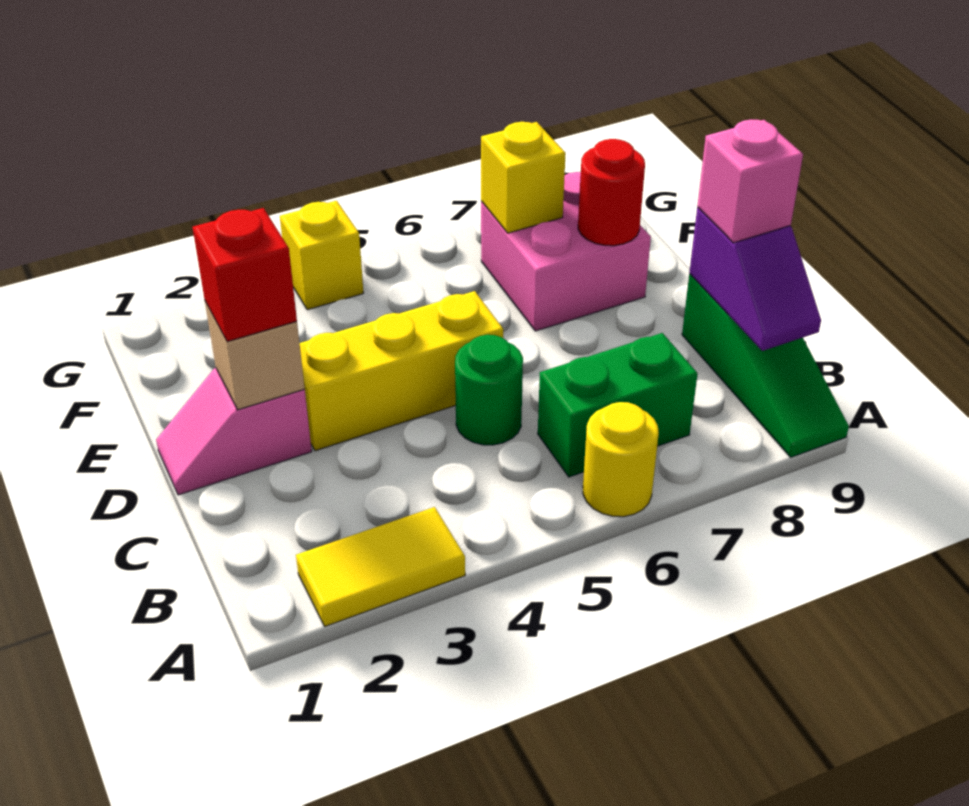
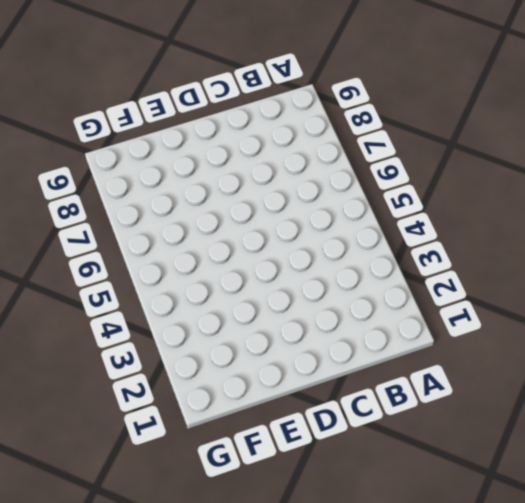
none -> yellow tile A2:A3 level 1
none -> yellow round brick A6 level 1
none -> green slope A9:C9 level 1 top C

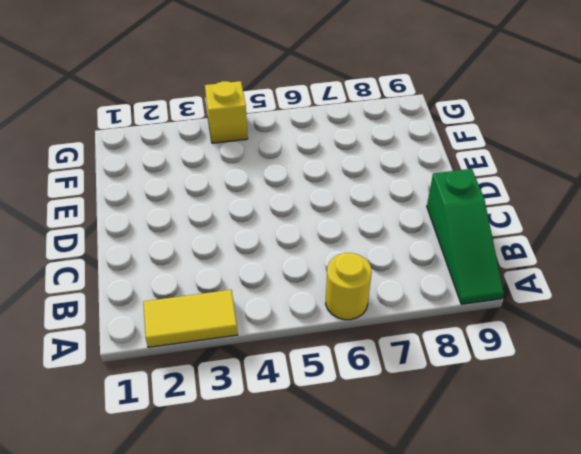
none -> green brick B6:B7 level 1
none -> green round brick C5 level 1
none -> pink slope D1:D2 level 1 top 2

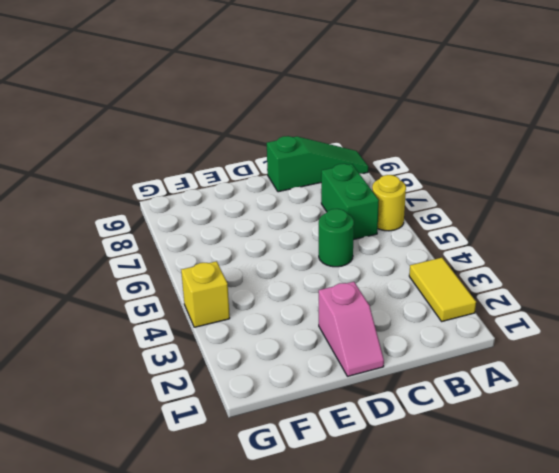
none -> yellow brick D3:D5 level 1
none -> pink brick E7:F8 level 1
none -> purple slope B9:C9 level 2 top C

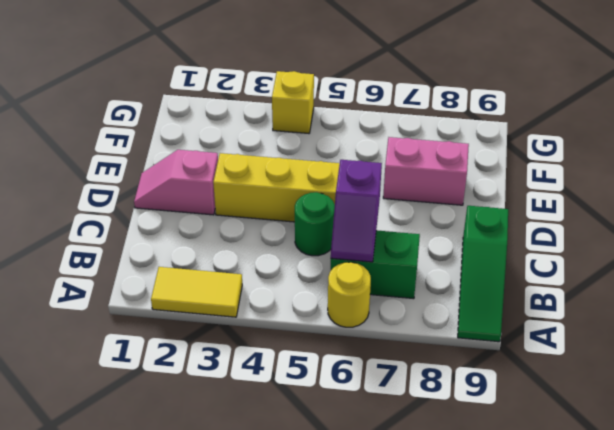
purple slope B6:C6 level 2 top C -> purple slope B9:C9 level 2 top C
pink brick E7:E8 level 1 -> pink brick E7:F8 level 1
none -> tan brick D2 level 2
none -> red round brick E8 level 2
none -> yellow brick F7 level 2

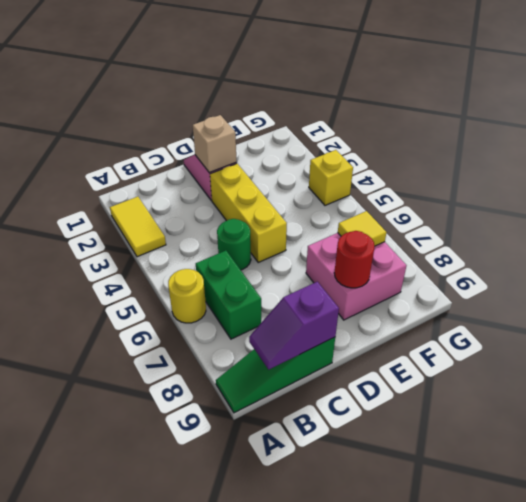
yellow tile F7 level 2 -> yellow brick F7 level 2
none -> pink brick C9 level 3
none -> red brick D2 level 3

